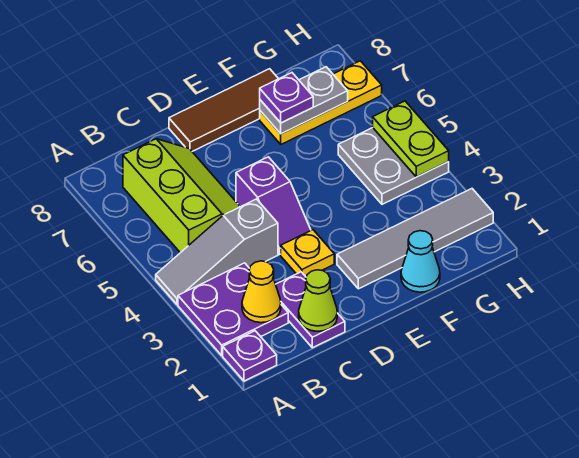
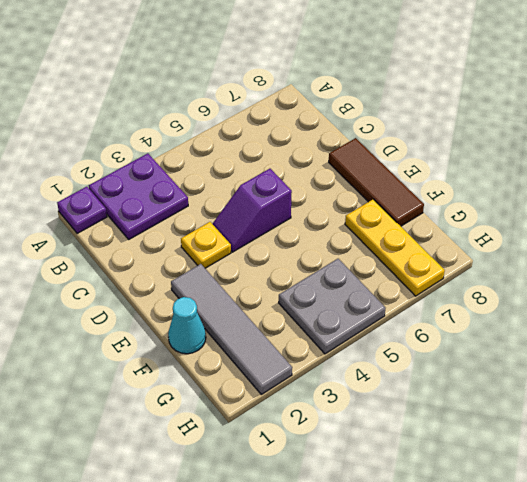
none -> grey slope A4:C4 level 1 top C
none -> lime slope B5:C7 level 1 top B
none -> purple plate C1:C2 level 1

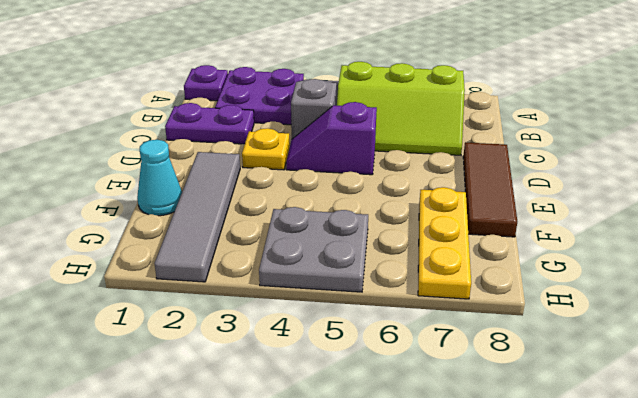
none -> yellow cone B2 level 2
none -> lime cone C1 level 2
none -> grey plate F7:G7 level 2

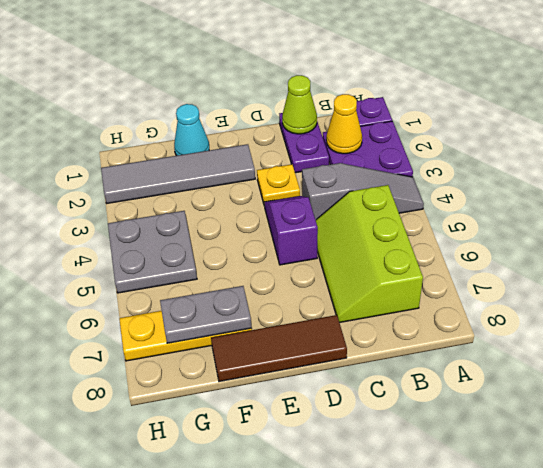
none -> lime plate H4:H5 level 2
none -> purple plate F7 level 3

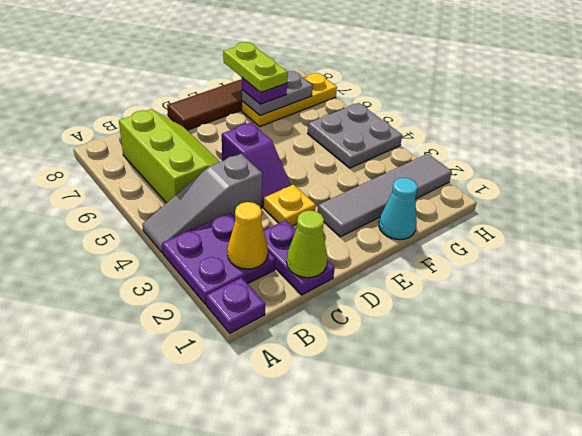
lime plate F7:F8 level 4 -> lime plate H4:H5 level 2

